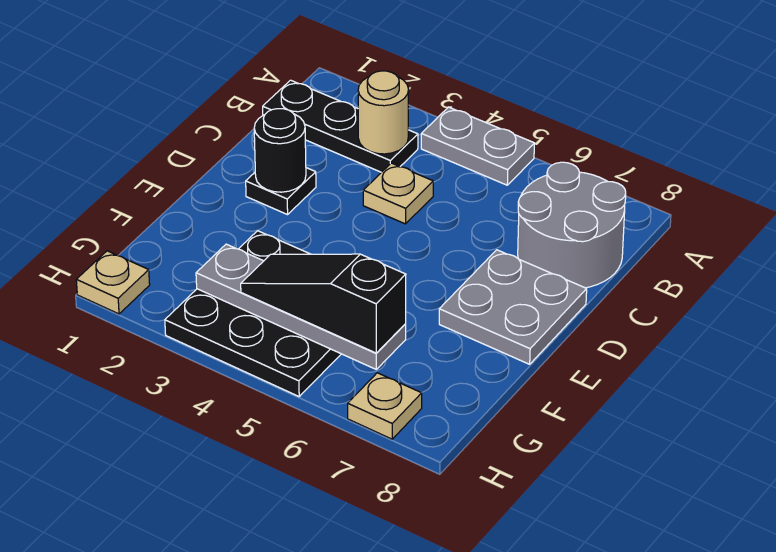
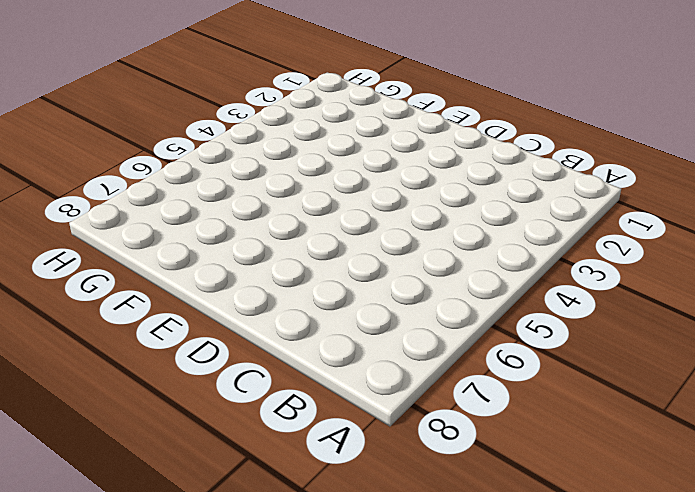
none -> grey plate A4:A5 level 1
none -> black plate B1:B3 level 1
none -> grey round brick B7:C8 level 1

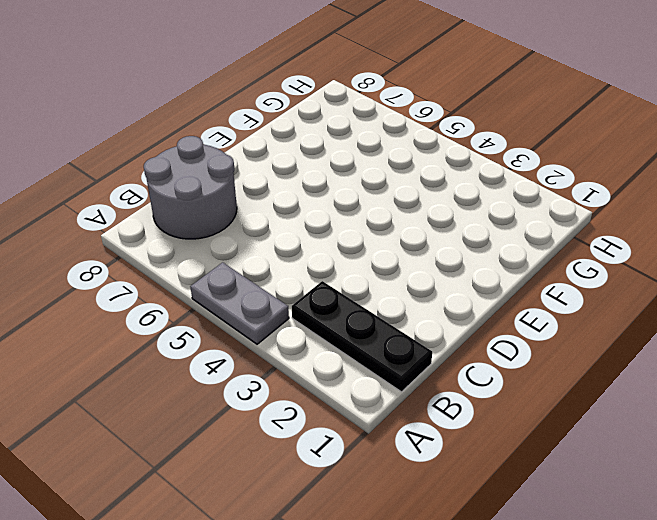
none -> tan plate C4 level 1
none -> black plate D2 level 1
none -> grey plate D7:E8 level 1

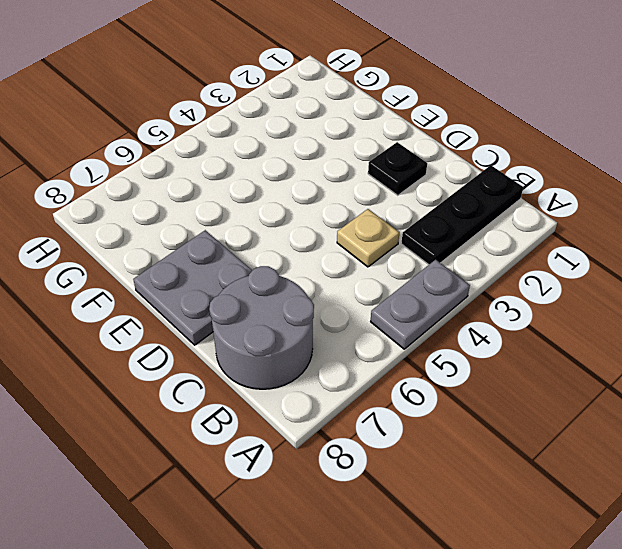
none -> black plate F3:H5 level 1
none -> tan plate H1 level 1
none -> tan plate H7 level 1

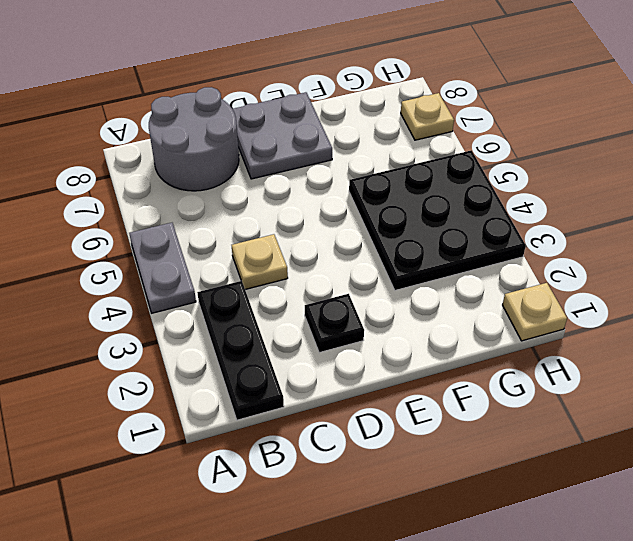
none -> tan round brick B3 level 2
none -> black round brick D2 level 2
none -> grey plate G3:G6 level 2

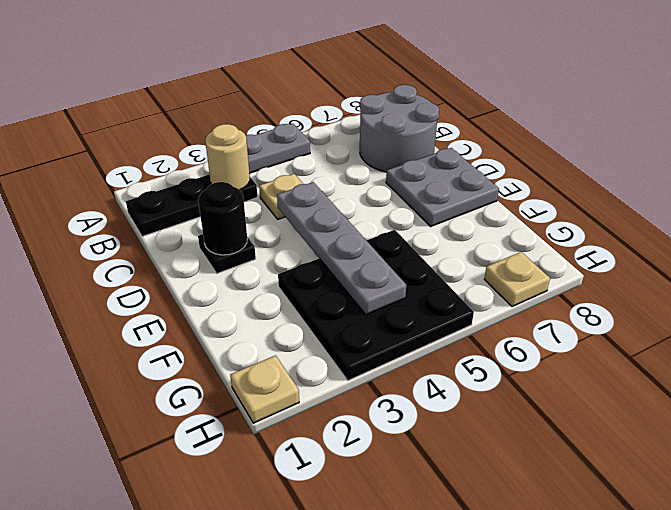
grey plate D4:G4 level 2 -> grey plate G3:G6 level 2
none -> black slope G4:G6 level 3 top 6

